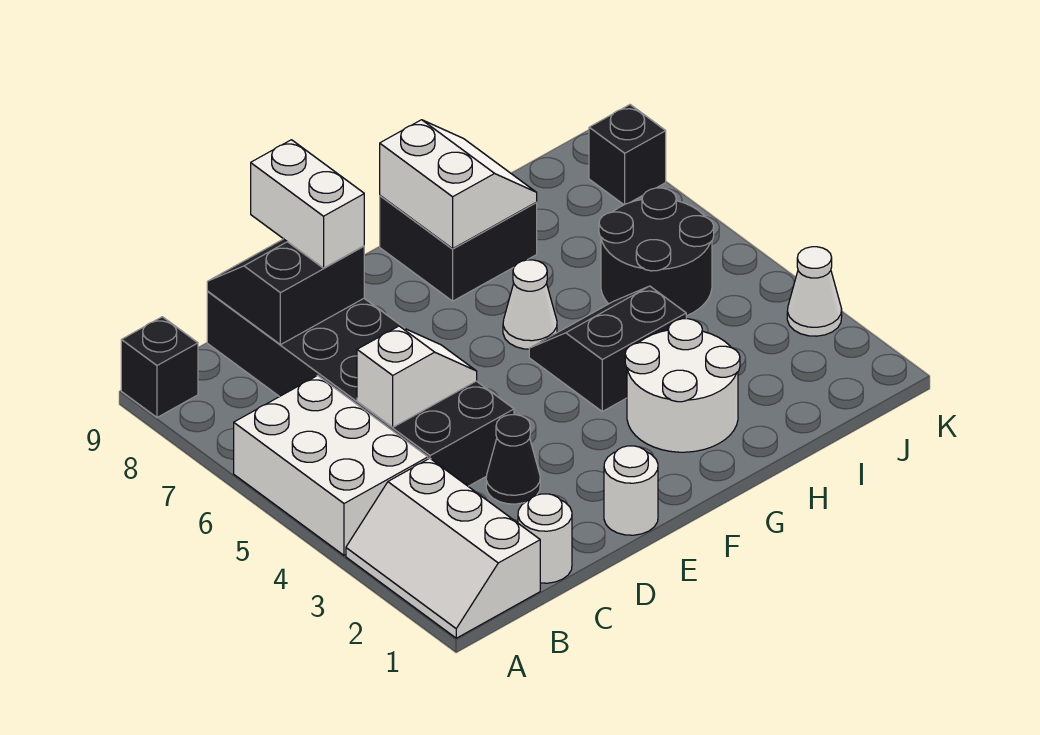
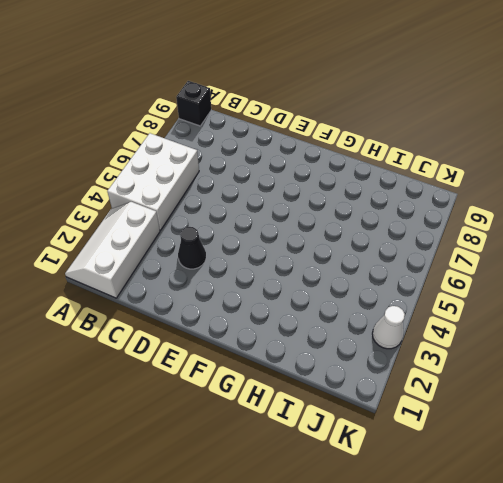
none -> white round brick C1 level 1
none -> black brick C4:D9 level 1
none -> white round brick E1 level 1

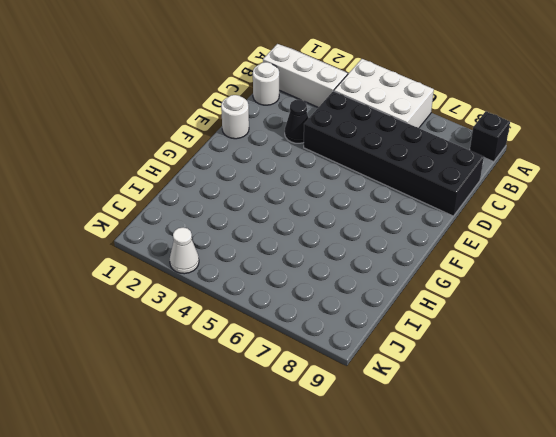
none -> white round brick G2:H3 level 1
none -> black slope G4:H5 level 1 top 4
none -> white cone G6 level 1

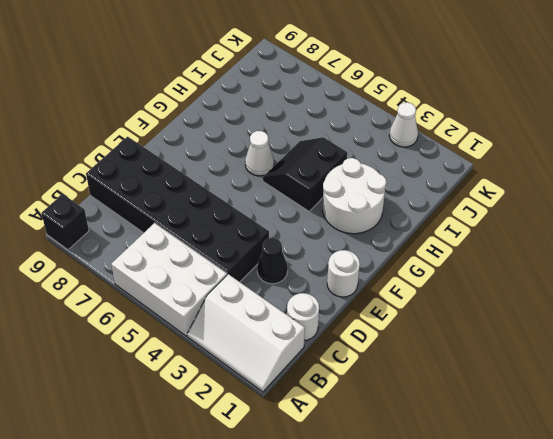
none -> black brick G8:H9 level 1
none -> black round brick I5:J6 level 1
none -> black brick K8 level 1

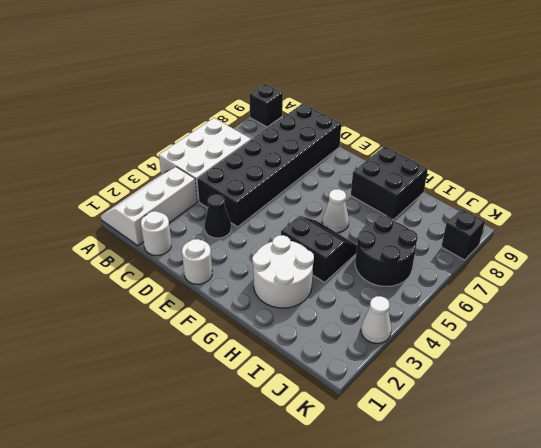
none -> white slope C5:D5 level 2 top C
none -> black slope C8:D9 level 2 top 8
none -> white slope G8:H9 level 2 top G

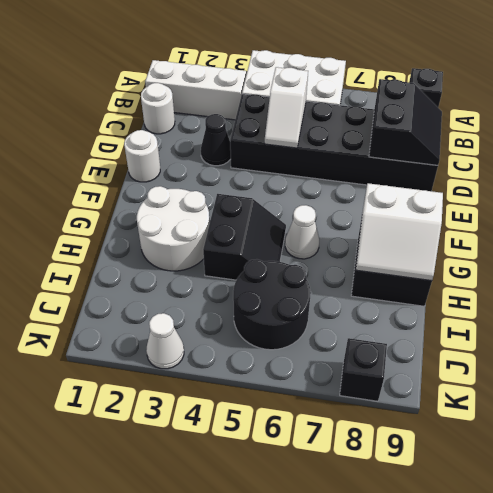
none -> white brick D8:D9 level 3

